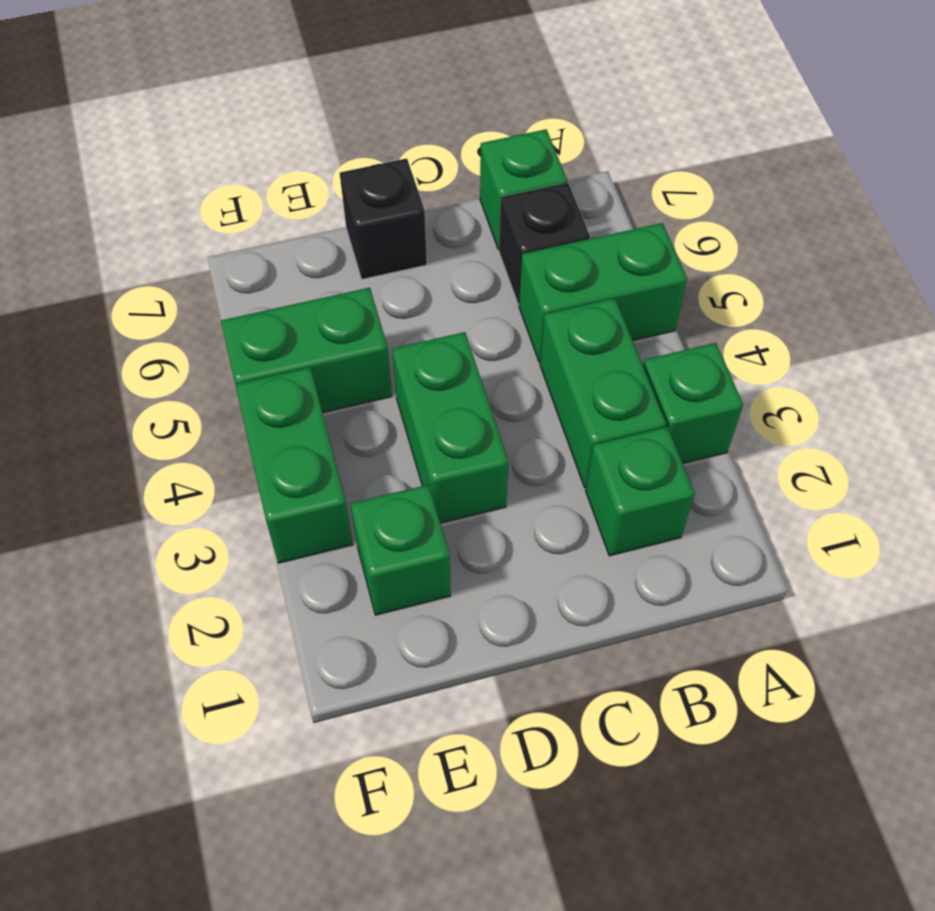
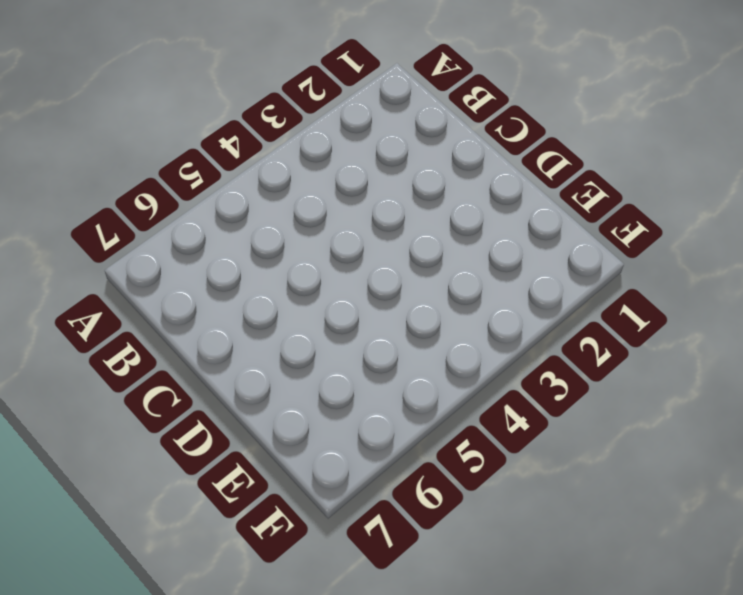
none -> green brick A3 level 1
none -> green brick A5:B5 level 1

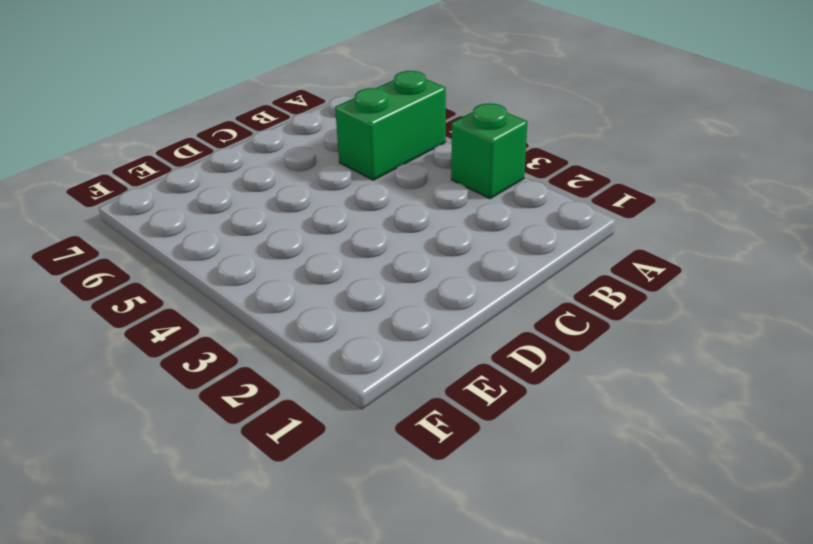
none -> green brick B2 level 1
none -> green brick B3:B4 level 1

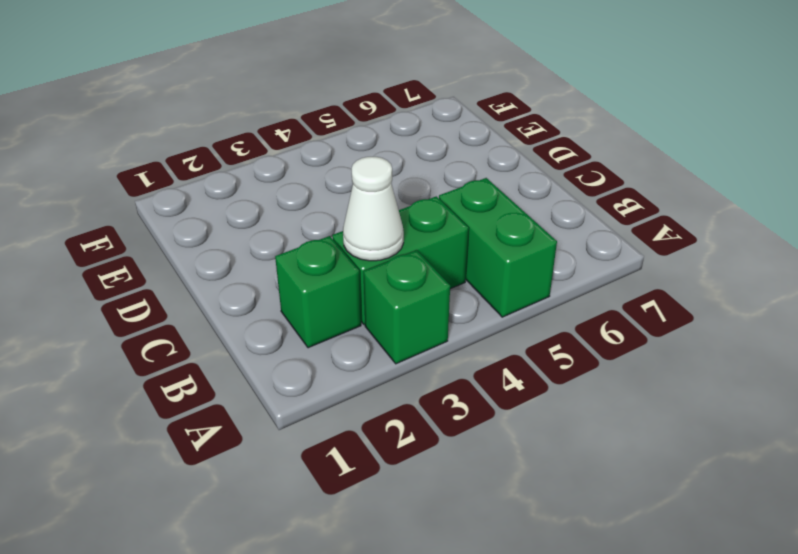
white cone B3 level 2 -> none
none -> black brick B6 level 1
none -> green brick B7 level 1

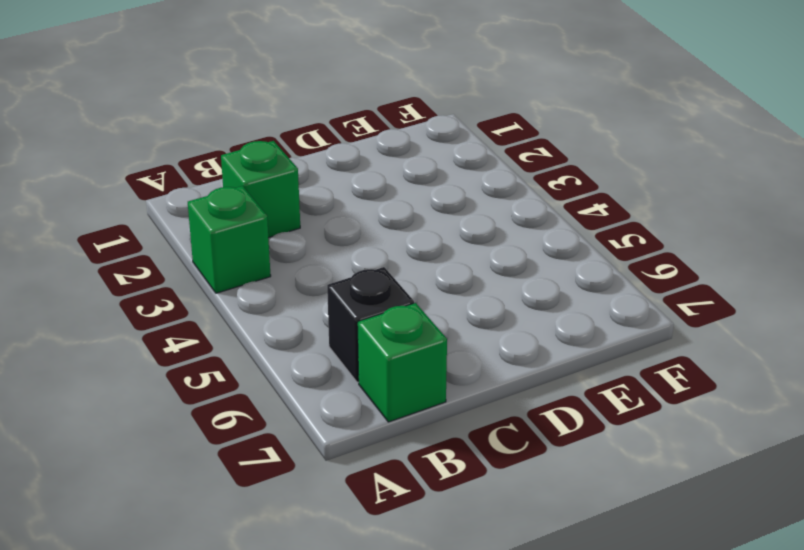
none -> green brick A5:B5 level 1
none -> green brick B3:B4 level 1

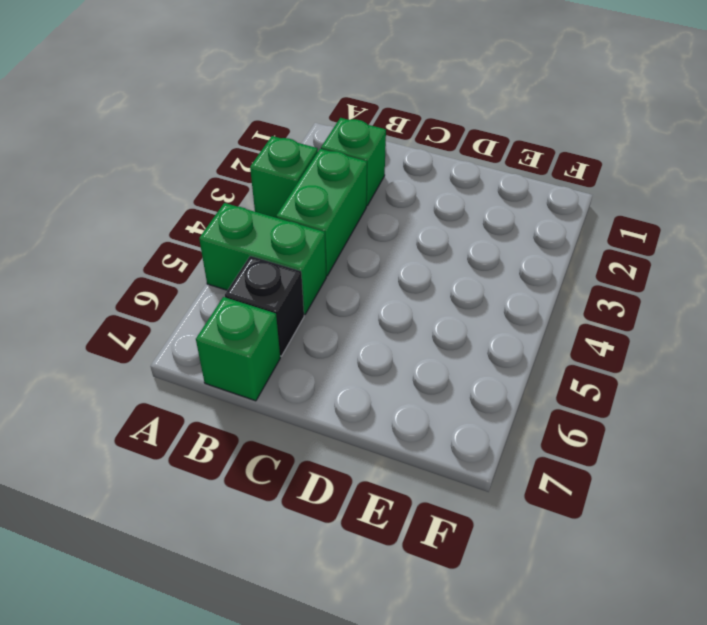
none -> green brick D3:D4 level 1
none -> black brick D7 level 1

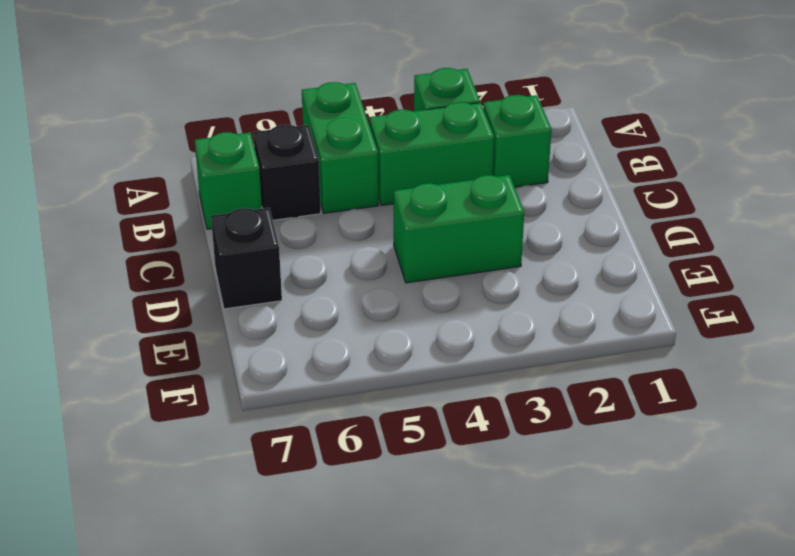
none -> green brick E2 level 1
none -> green brick E5:F5 level 1

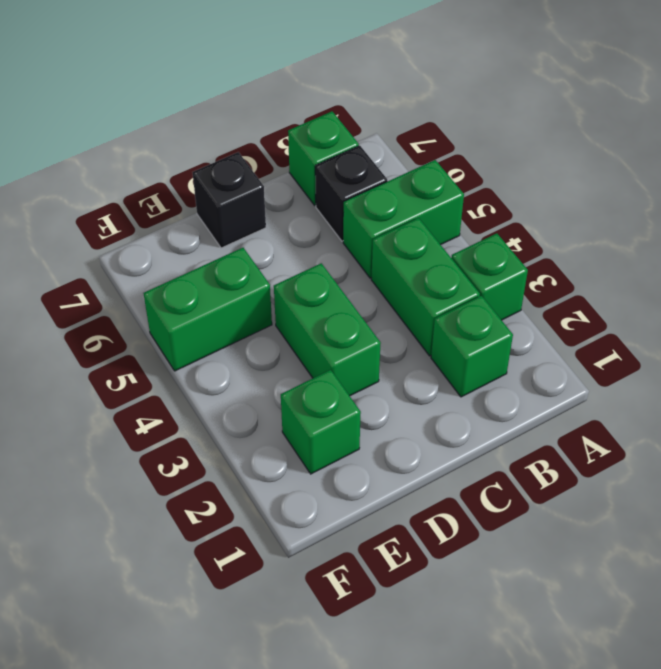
none -> green brick F3:F4 level 1

